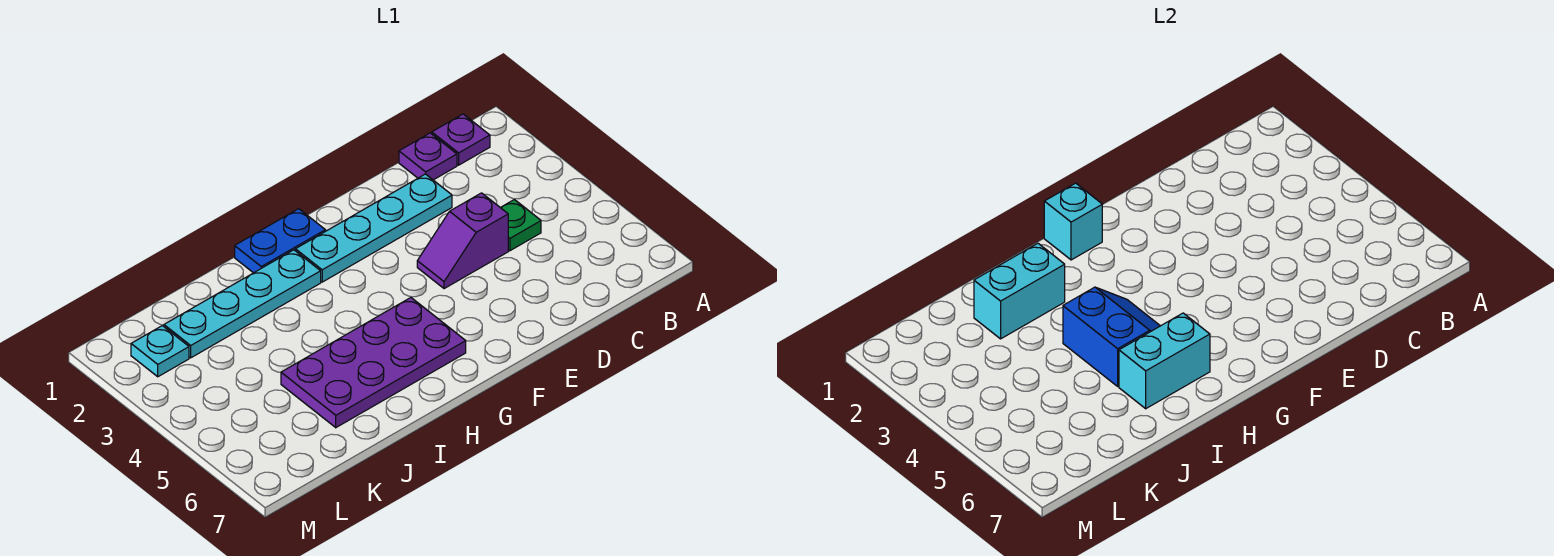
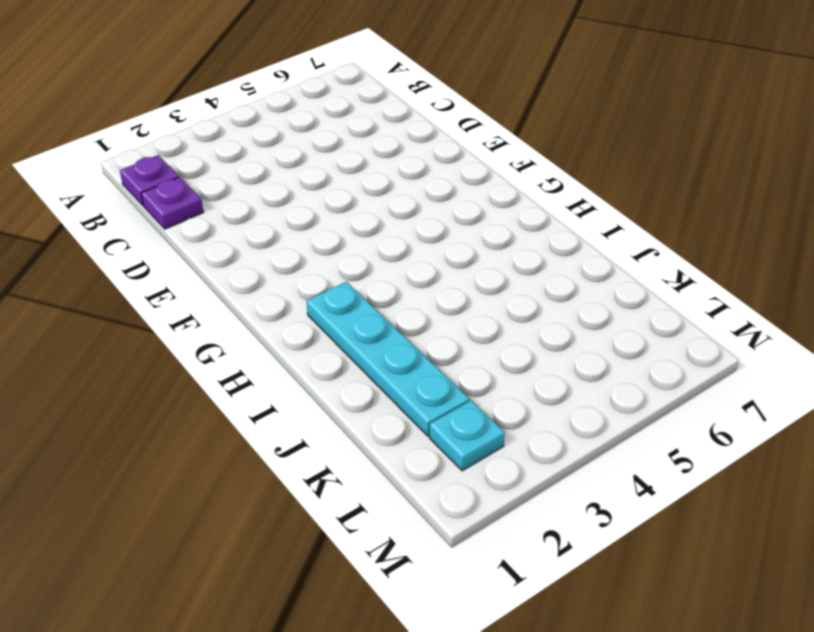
none -> green plate C4 level 1
none -> cyan plate D2:G2 level 1
none -> purple slope D4:E4 level 1 top D

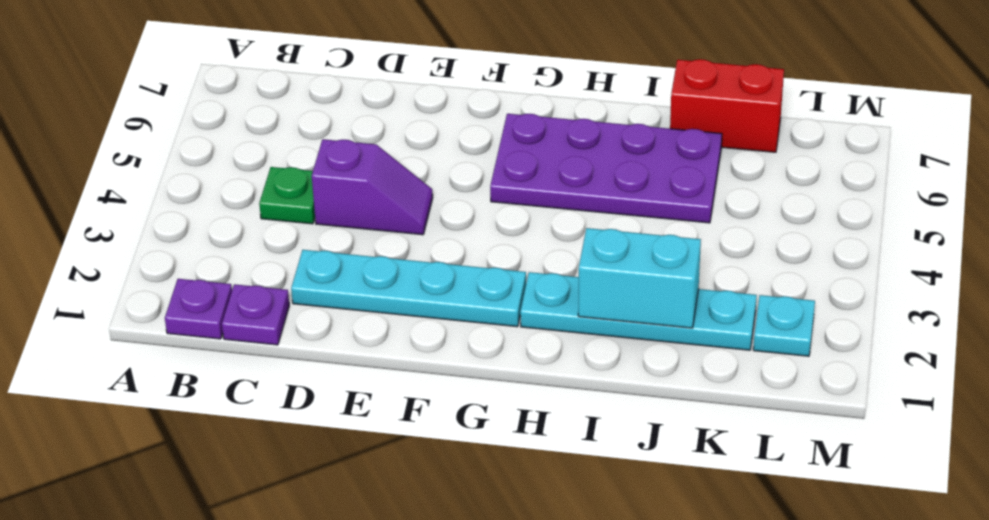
red brick J7:K7 level 1 -> none
none -> blue plate G1:H1 level 1
none -> cyan brick G1 level 2
none -> blue slope H4:I5 level 2 top I

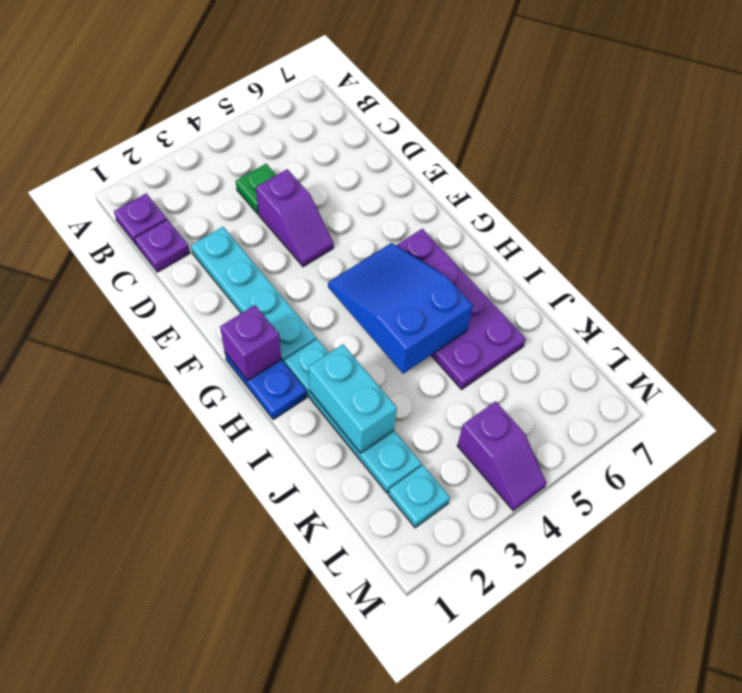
purple brick G1 level 2 -> cyan brick G1 level 2
blue slope G4:I5 level 2 top I -> blue slope H4:I5 level 2 top I
purple slope L4:M4 level 1 top L -> none
none -> cyan brick H6:I6 level 2

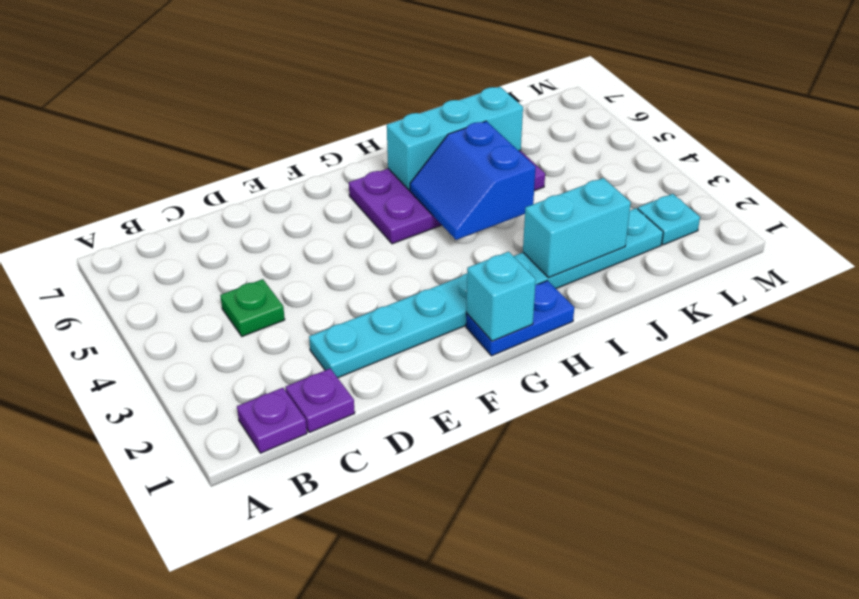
cyan brick H6:J6 level 2 -> cyan brick H6:I6 level 2
none -> purple slope D4:E4 level 1 top D

